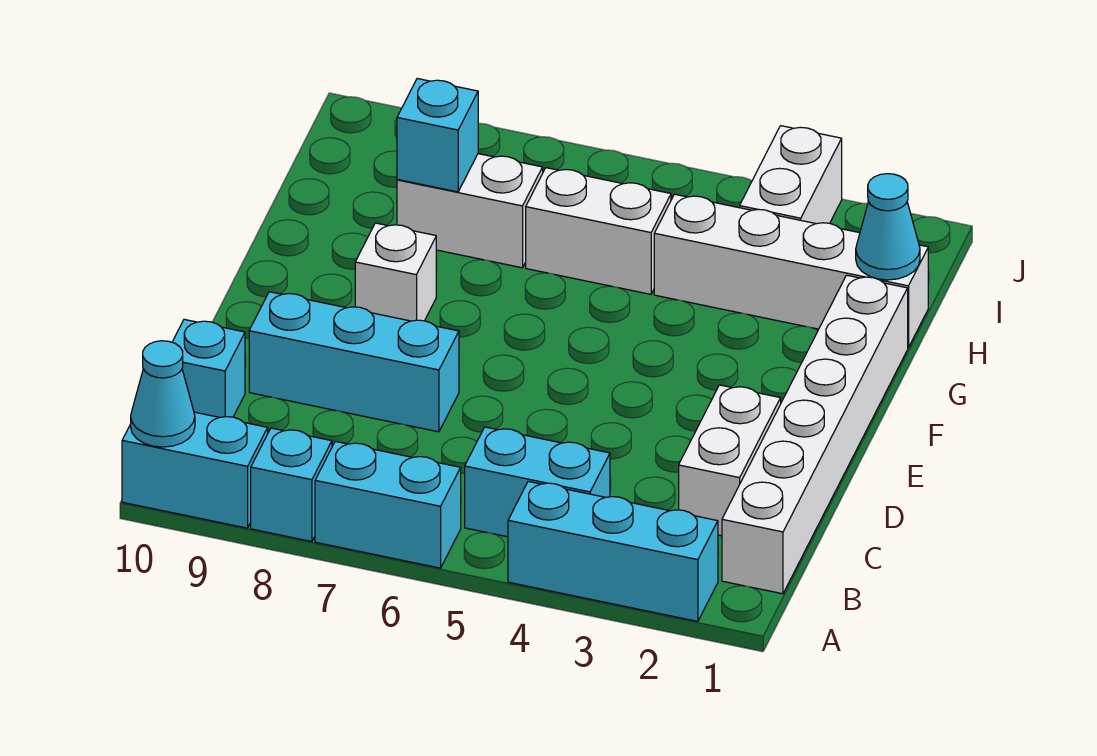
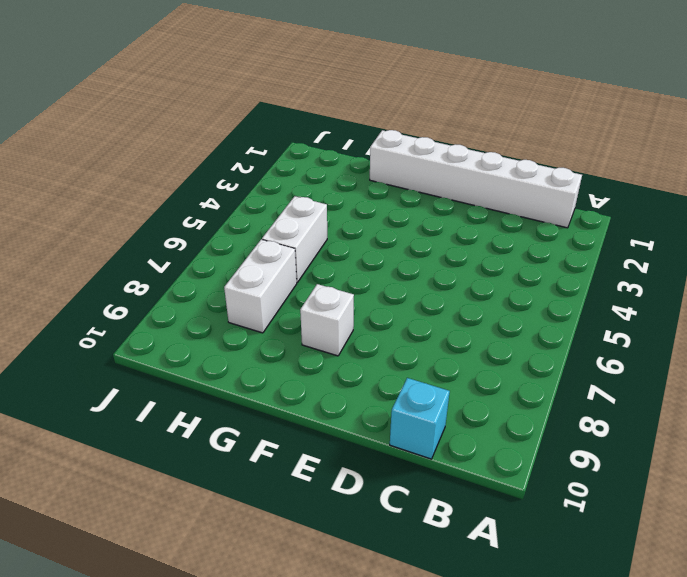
none -> cyan brick A2:A4 level 1
none -> cyan brick A6:A7 level 1
none -> cyan brick A8 level 1

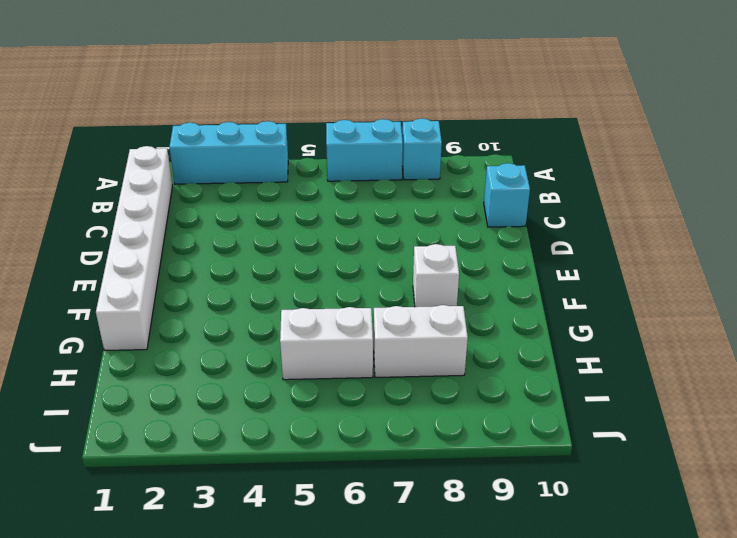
none -> cyan brick A9:A10 level 1
none -> cyan brick B4:B5 level 1
none -> white brick C2:D2 level 1

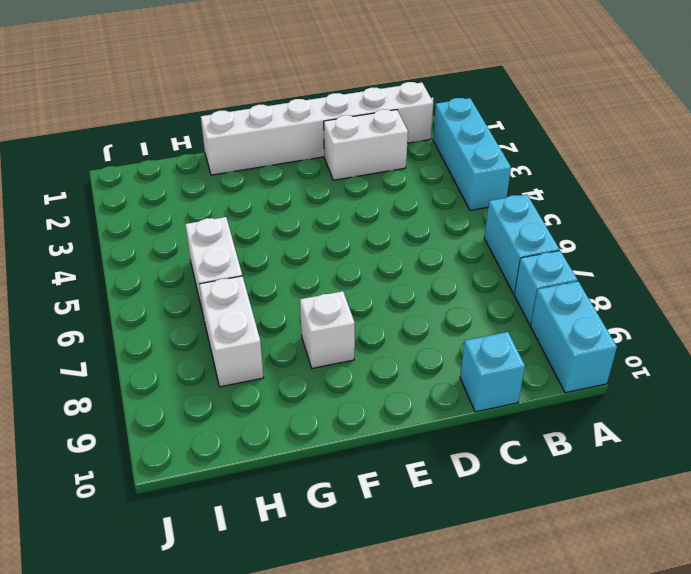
none -> cyan brick B4:B5 level 1
none -> cyan brick D7:D9 level 1
none -> white brick H1:H4 level 1

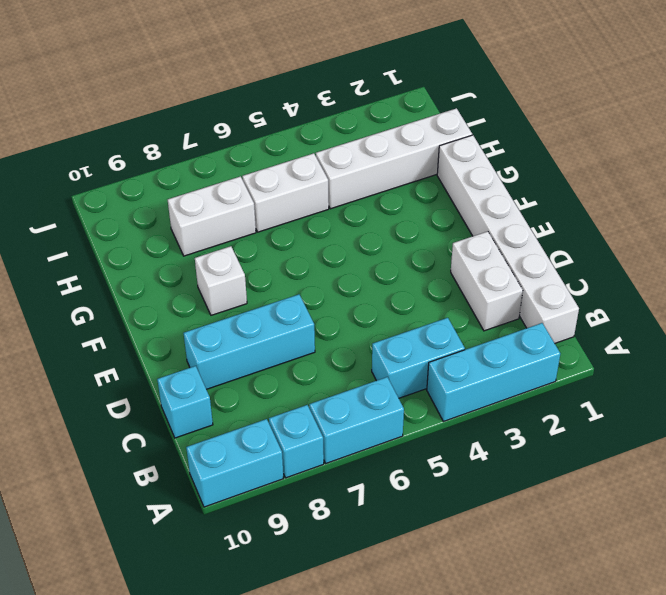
none -> white brick I3:J3 level 1
none -> cyan cone A10 level 2
none -> cyan cone H1 level 2

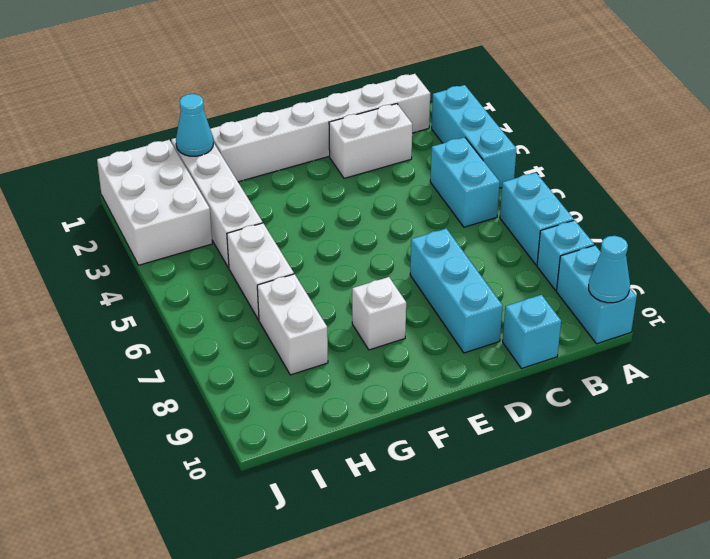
white brick I1:J3 level 1 -> white brick I3:J3 level 1
none -> cyan brick H8 level 2

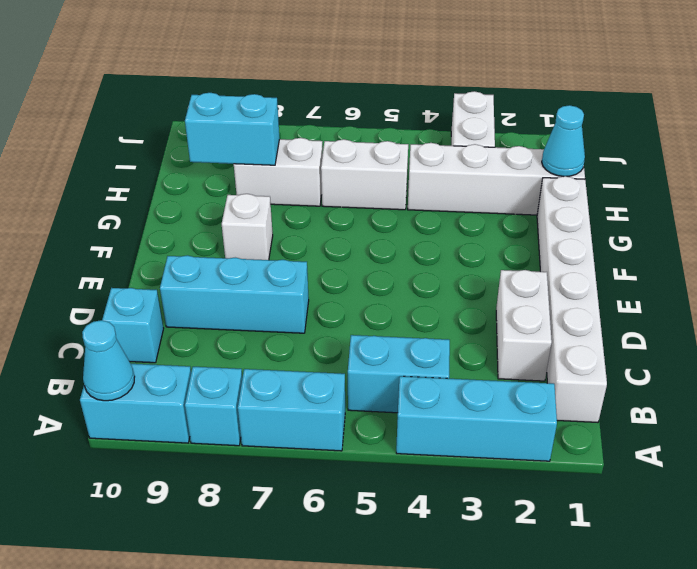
cyan brick H8:H9 level 2 -> cyan brick H8 level 2

